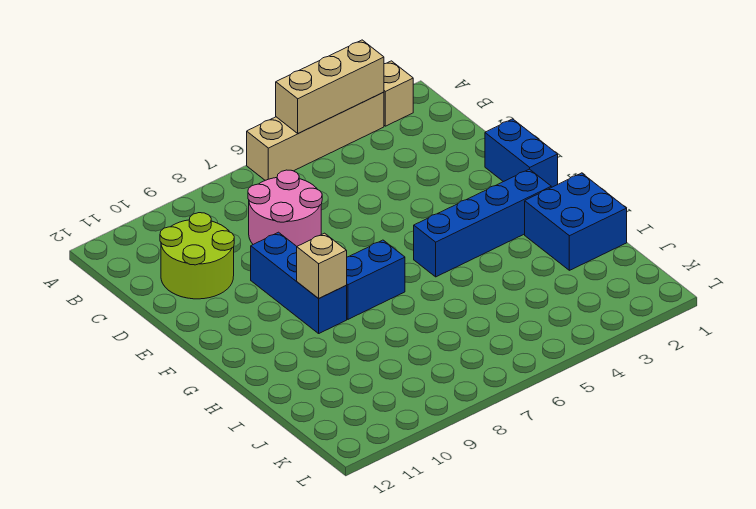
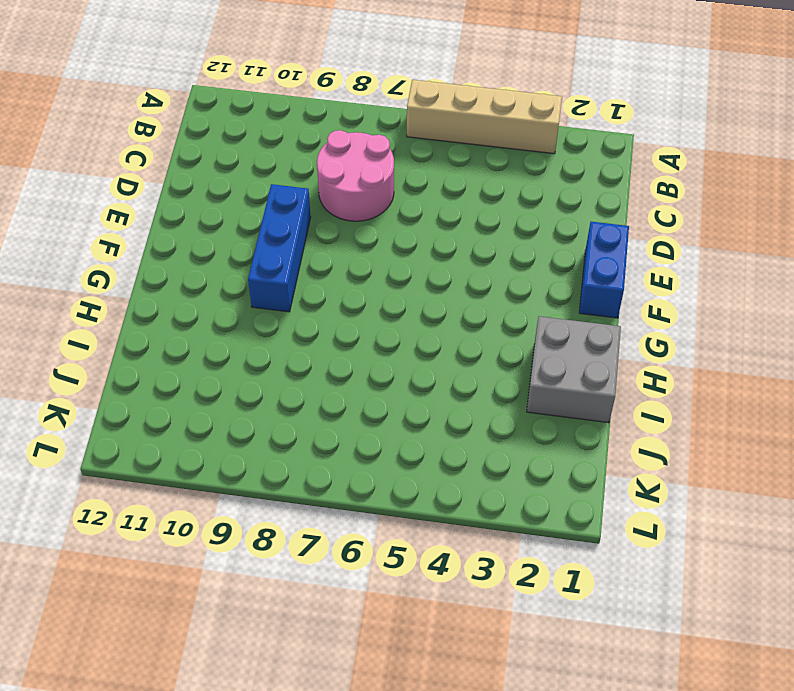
grey brick H1:I2 level 1 -> blue brick H1:I2 level 1
none -> tan brick A2 level 1
none -> lime round brick C10:D11 level 1

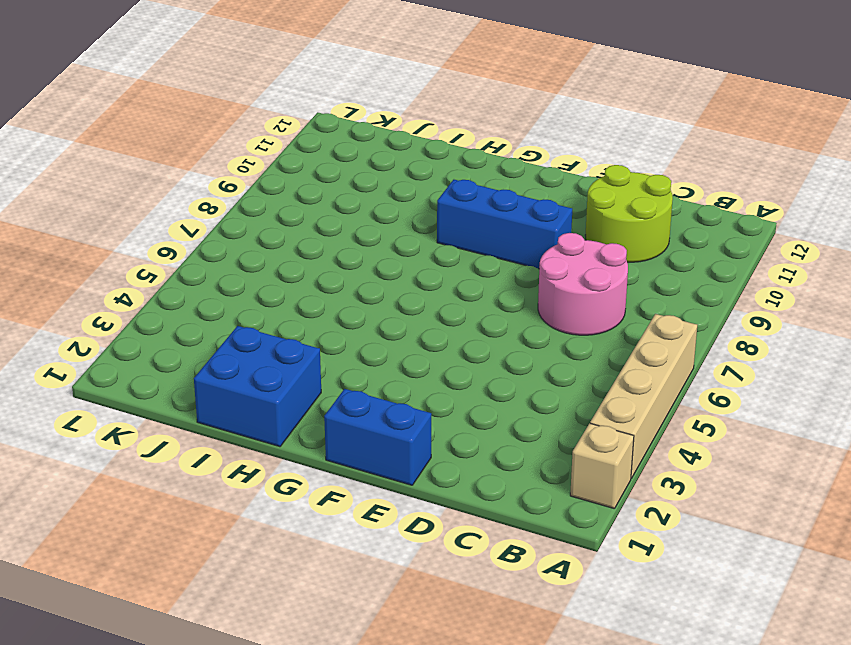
none -> blue brick G2:G5 level 1
none -> blue brick G7:G8 level 1

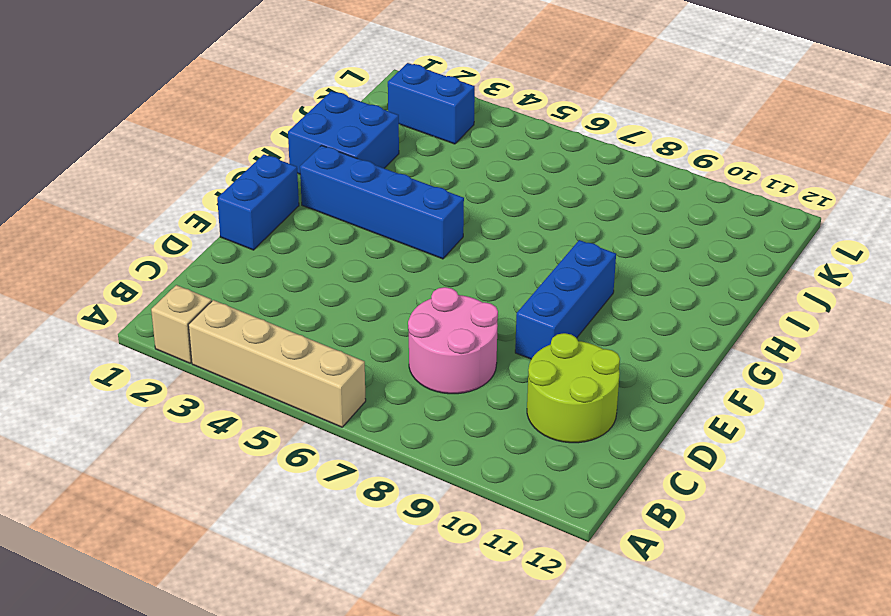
blue brick K2:K3 level 1 -> blue brick G7:G8 level 1
none -> tan brick A3:A5 level 2
none -> tan brick G9 level 2

